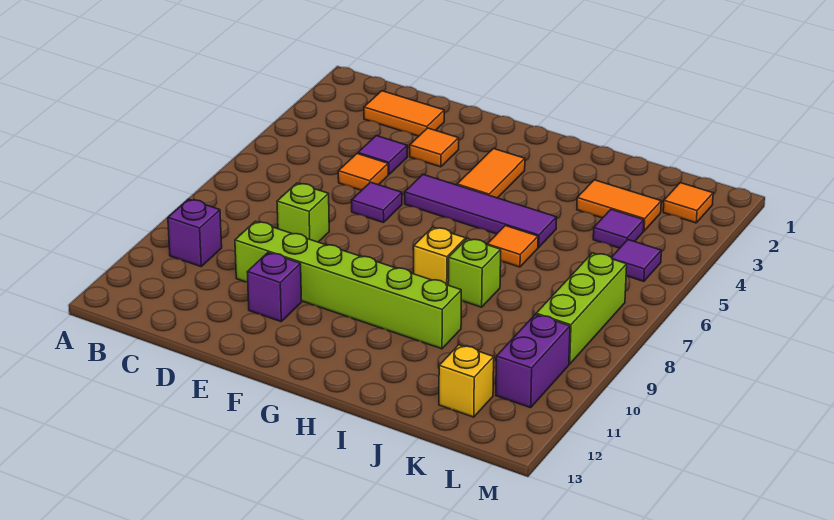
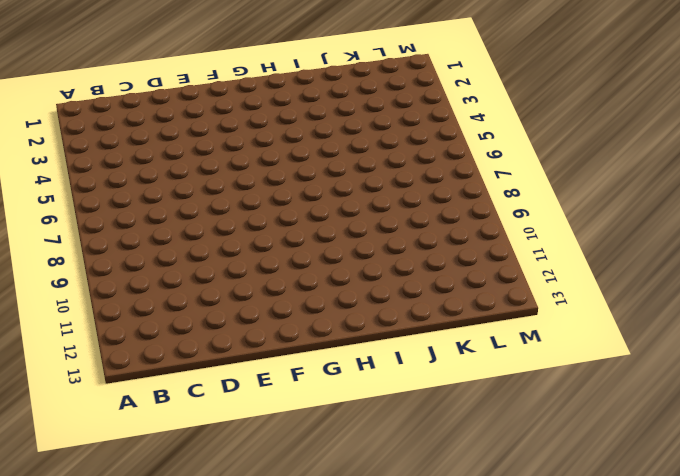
none -> purple brick B10 level 1
none -> orange tile C2:D2 level 1
none -> purple tile D4 level 1

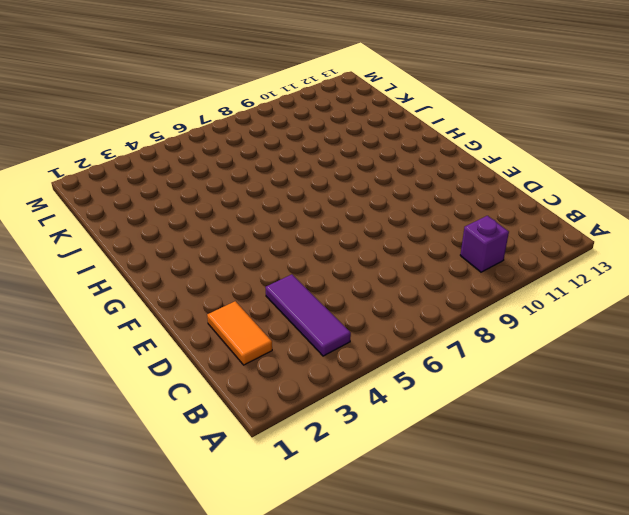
purple tile B4:D4 level 1 -> purple tile D4 level 1
none -> orange tile D5 level 1
none -> lime brick D8 level 1
none -> lime brick D10:I10 level 1

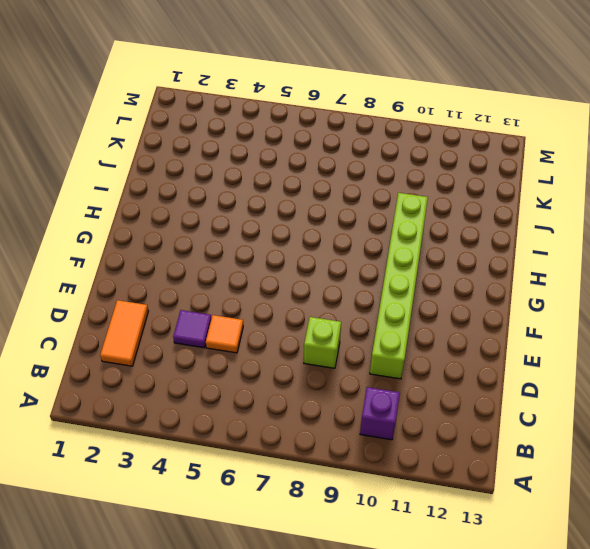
none -> orange tile E3 level 1
none -> purple tile E6 level 1
none -> purple brick E11 level 1

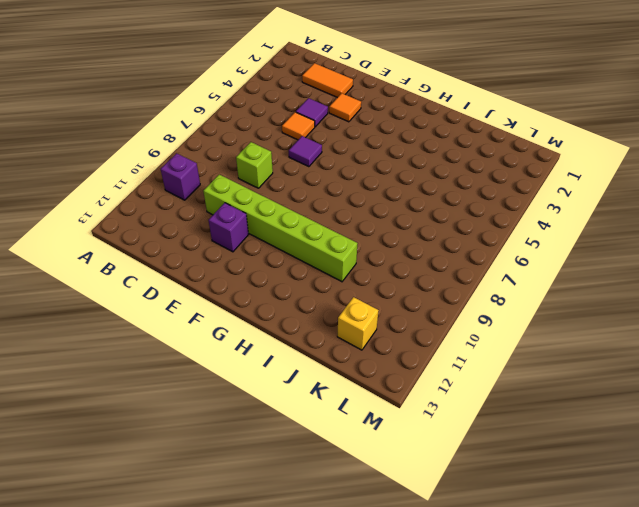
none -> purple tile F5:I5 level 1
none -> orange tile G3:G4 level 1
none -> yellow brick H8 level 1

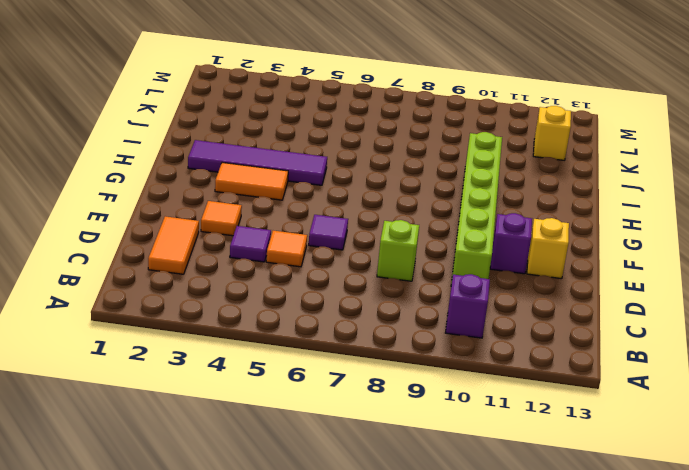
yellow brick E12 level 1 -> yellow brick H8 level 1
purple tile H2:H5 level 1 -> purple tile F5:I5 level 1
none -> orange tile I6 level 1
none -> lime brick I8 level 1
none -> orange tile J3:K3 level 1

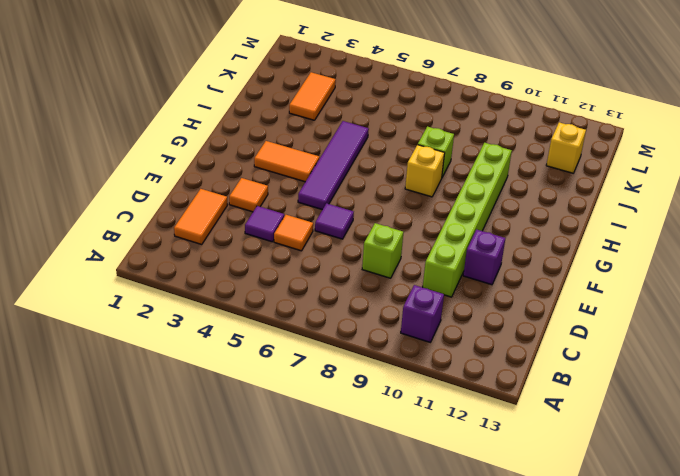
none -> orange tile I6 level 1
none -> purple tile K4 level 1
none -> orange tile L2 level 1

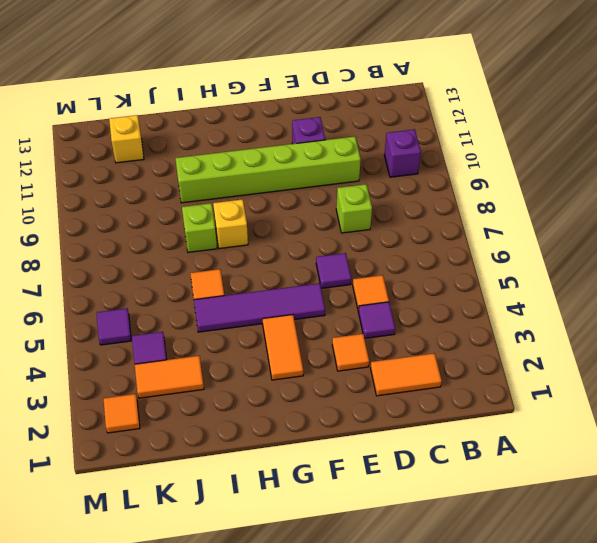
none -> lime brick L7:L9 level 1
none -> purple brick L10:L11 level 1

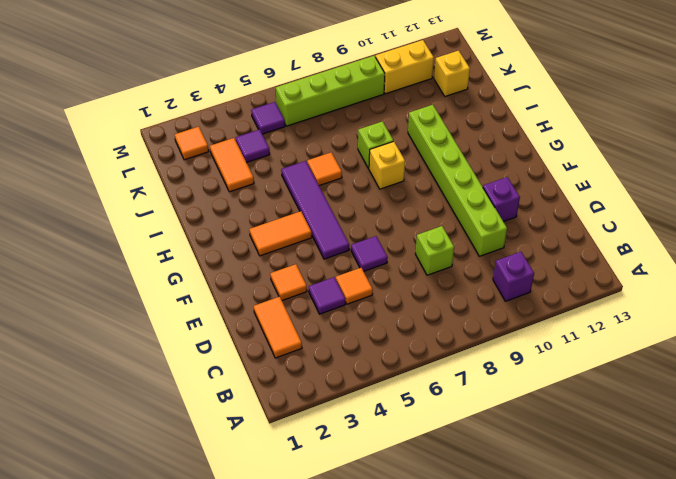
lime brick L6:L9 level 1 -> lime brick L7:L9 level 1
yellow brick L10:L11 level 1 -> purple brick L10:L11 level 1

